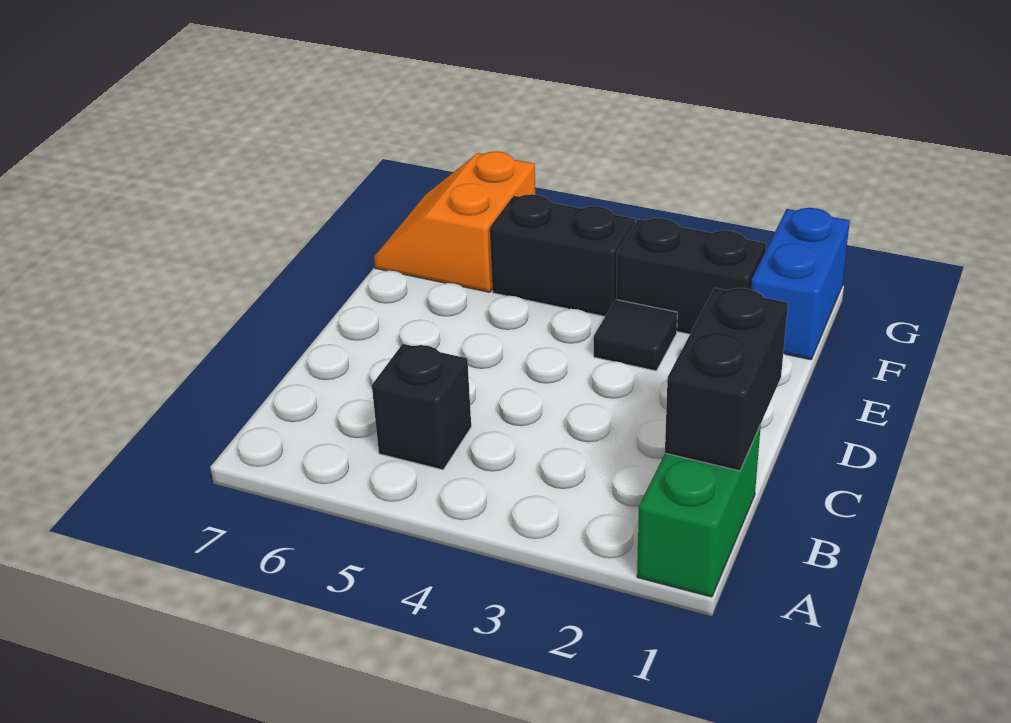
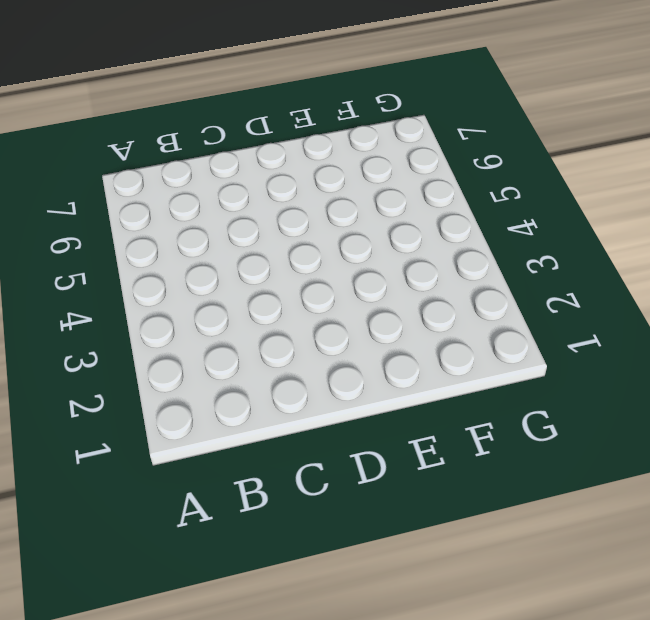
none -> green brick A1:B1 level 1
none -> black brick B5 level 1

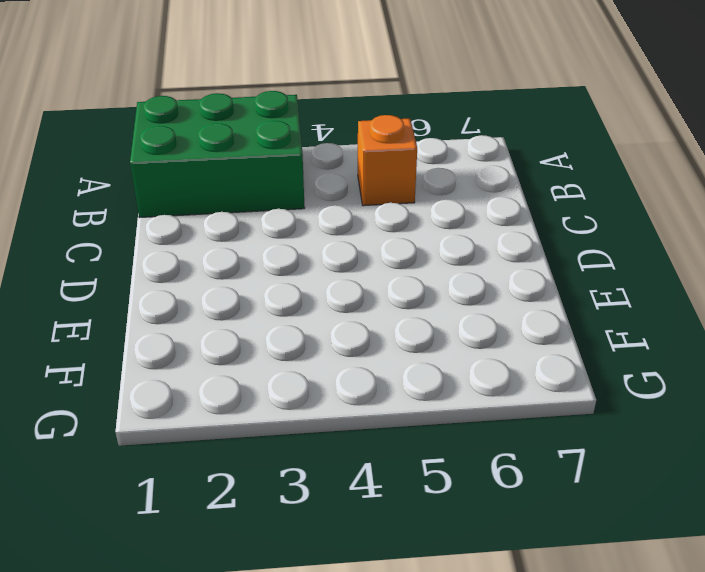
green brick A1:B3 level 1 -> green brick A1:B1 level 1
orange brick B5 level 1 -> black brick B5 level 1
none -> black tile E3 level 1
none -> blue brick F1:G1 level 1

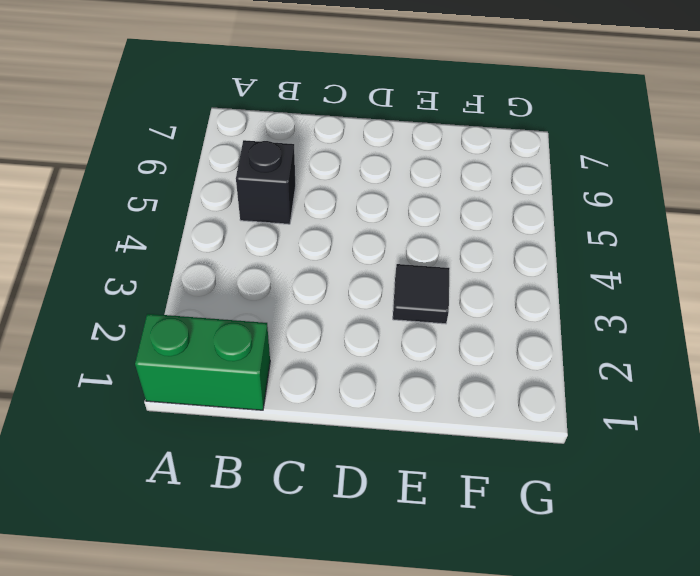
none -> blue brick F1:G1 level 1
none -> black brick F2:F3 level 1

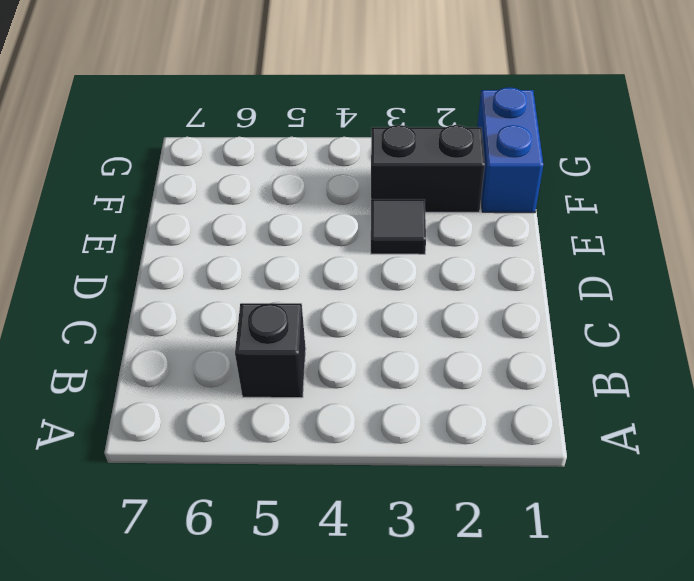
none -> green brick A1:B1 level 1
none -> black brick F4:F5 level 1

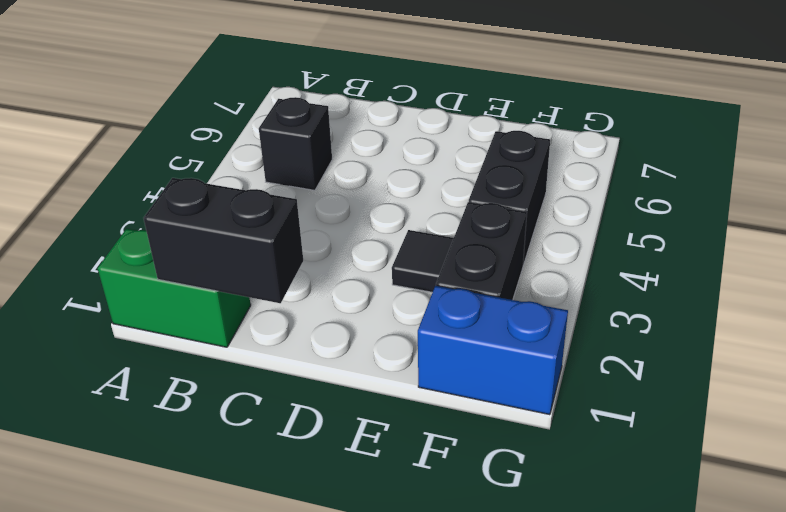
none -> orange slope F6:G7 level 1 top 6

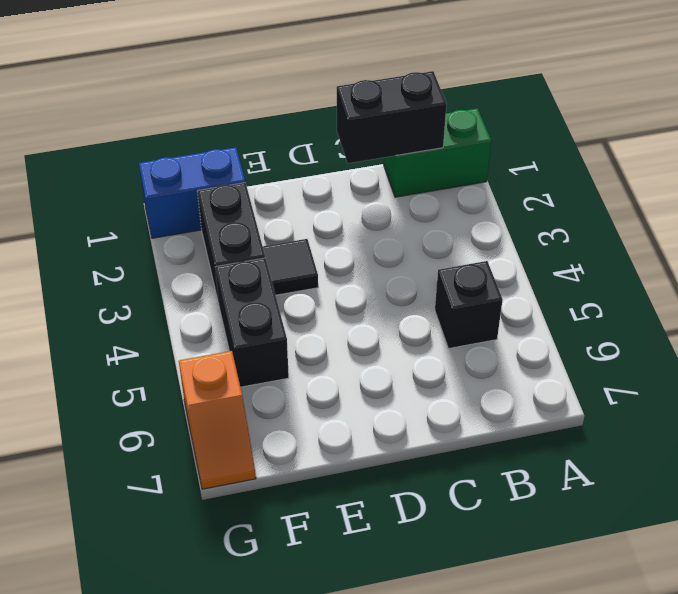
orange slope G6:G7 level 1 top 6 -> orange slope F6:G7 level 1 top 6

